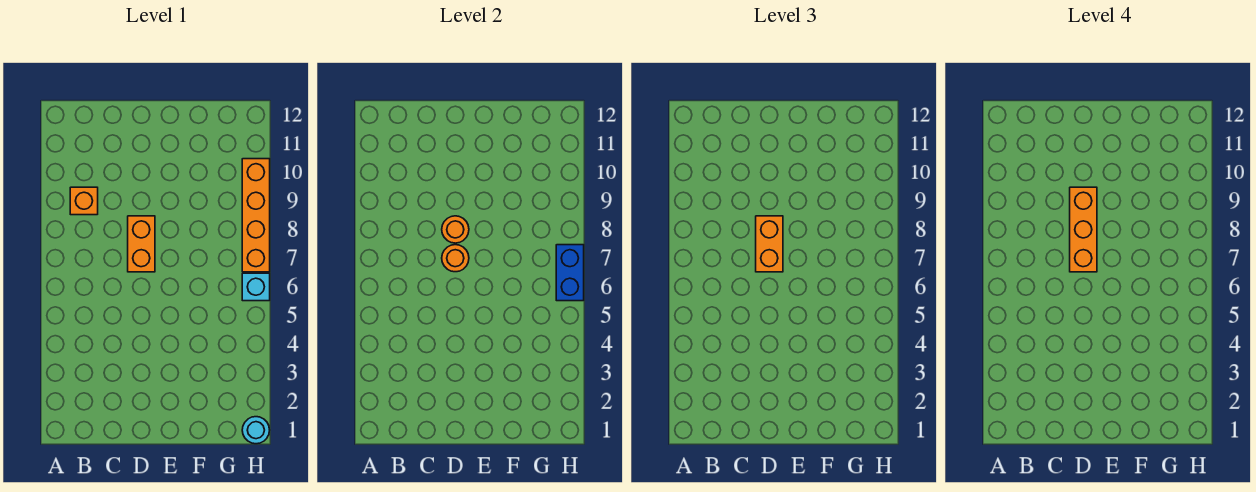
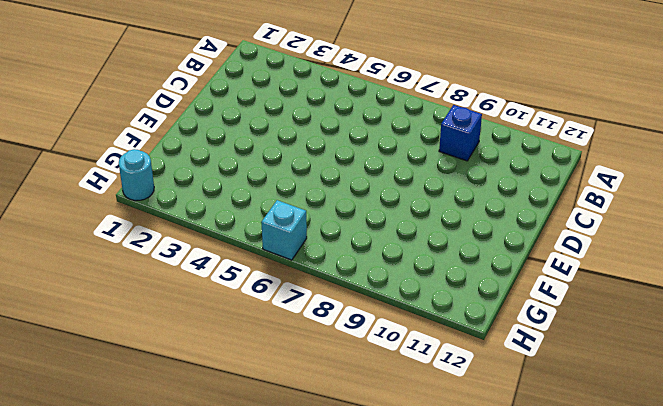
blue brick B9 level 1 -> orange brick B9 level 1
none -> orange brick D7:D8 level 1
none -> orange brick H7:H10 level 1

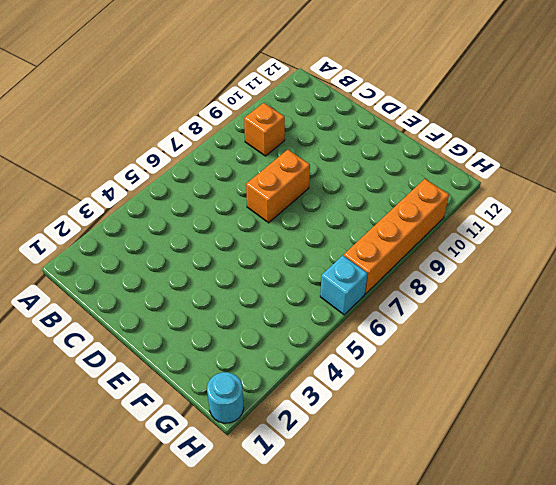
none -> orange round brick D7 level 2
none -> orange round brick D8 level 2

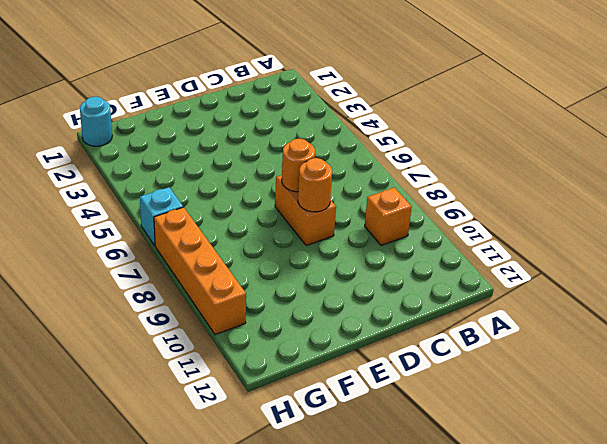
none -> blue brick H6:H7 level 2
none -> orange brick D7:D8 level 3

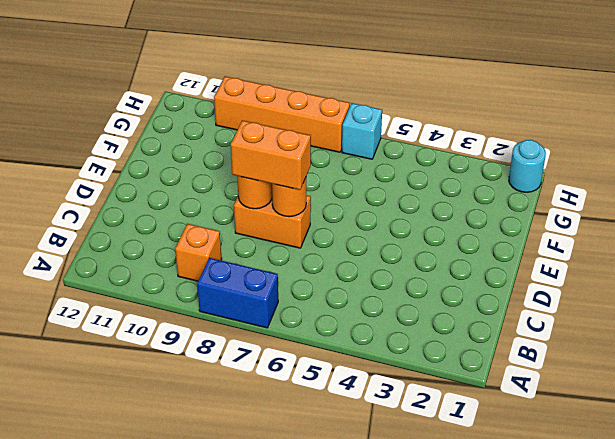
blue brick A7:A8 level 1 -> blue brick H6:H7 level 2
none -> orange brick D7:D9 level 4

